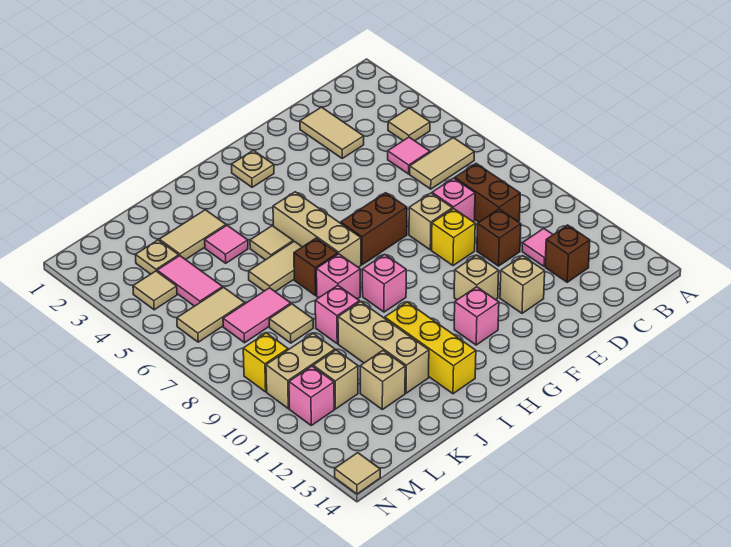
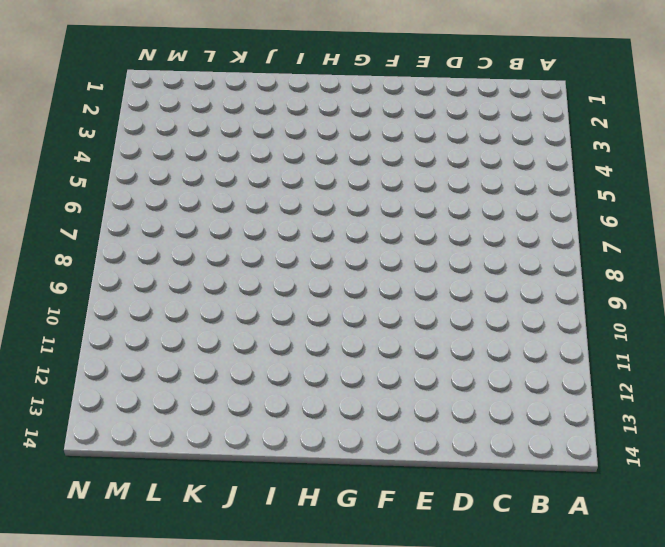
none -> tan tile B4 level 1
none -> tan tile B6:C6 level 1
none -> pink tile C5 level 1
none -> brown brick C8:C9 level 1

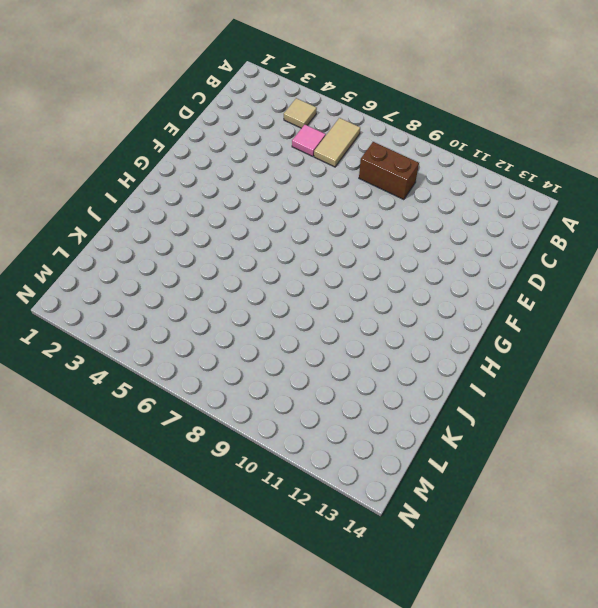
none -> pink tile C11 level 1
none -> brown brick C12 level 1
none -> tan tile D2:D3 level 1
none -> pink brick D8 level 1

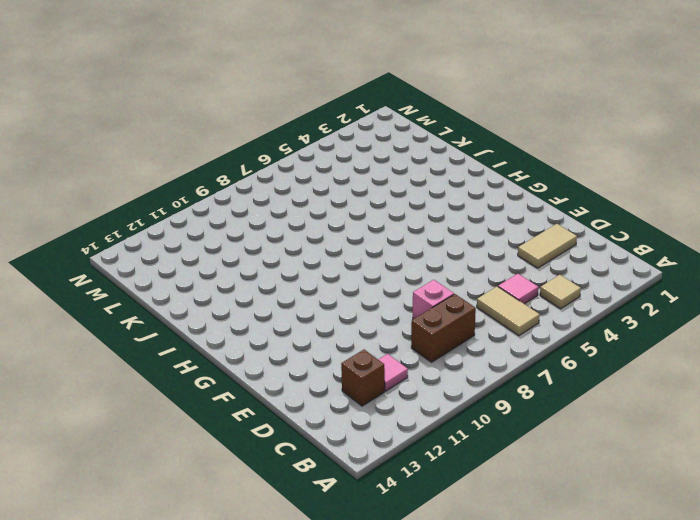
none -> brown brick D10 level 1
none -> tan brick E8 level 1
none -> yellow brick E9 level 1
none -> tan brick E12 level 1

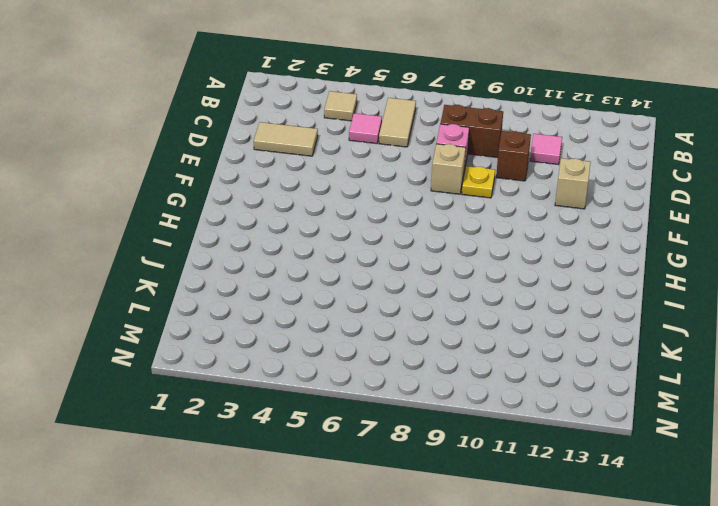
yellow plate E9 level 1 -> yellow brick E9 level 1
none -> brown brick C12 level 1
none -> brown brick F7:G7 level 1
none -> tan brick F11 level 1
none -> tan plate G2 level 1

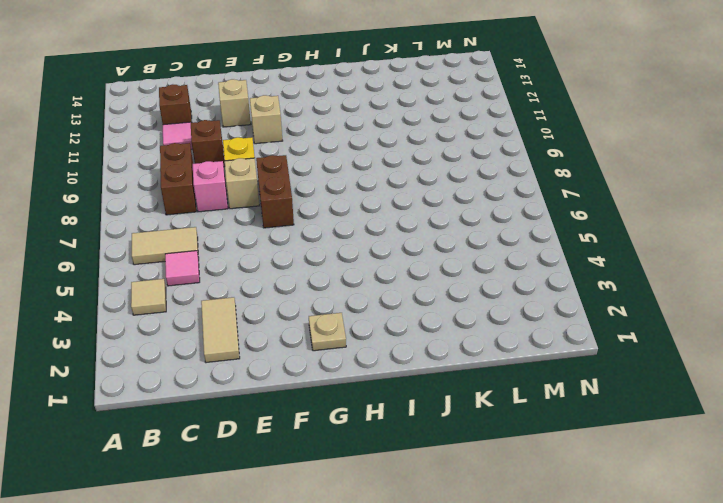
brown brick F7:F8 level 1 -> brown brick F7:G7 level 1
none -> pink brick G12 level 1
none -> tan brick H5:H7 level 1
none -> pink brick H9 level 1
none -> tan tile I5 level 1

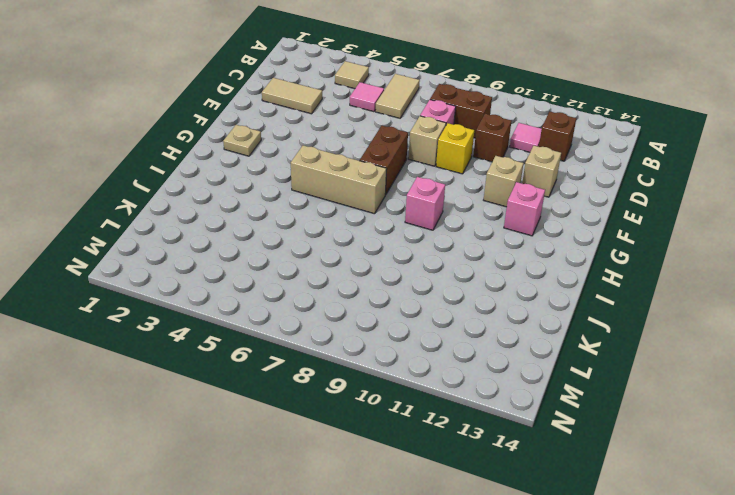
none -> tan tile I5 level 1
none -> tan tile I6:J6 level 1
none -> brown brick I7 level 1
none -> pink brick I8 level 1

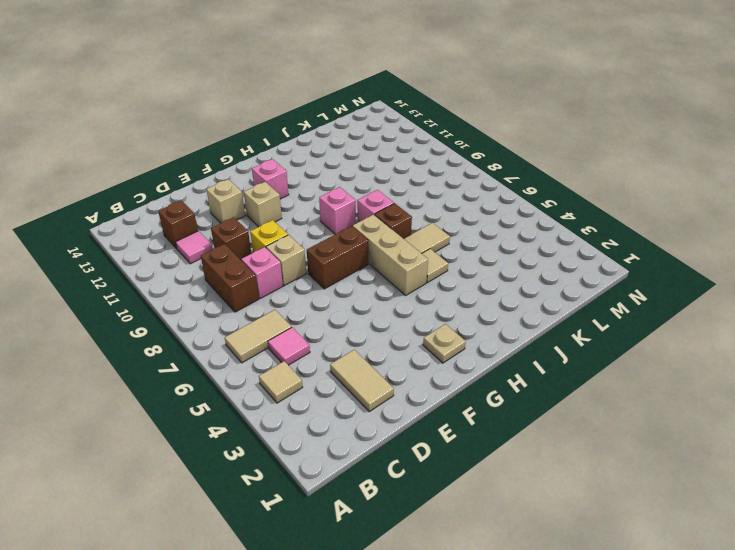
none -> yellow brick I11:I13 level 1
none -> tan tile J3:K3 level 1
none -> pink tile J4 level 1
none -> pink brick J9 level 1

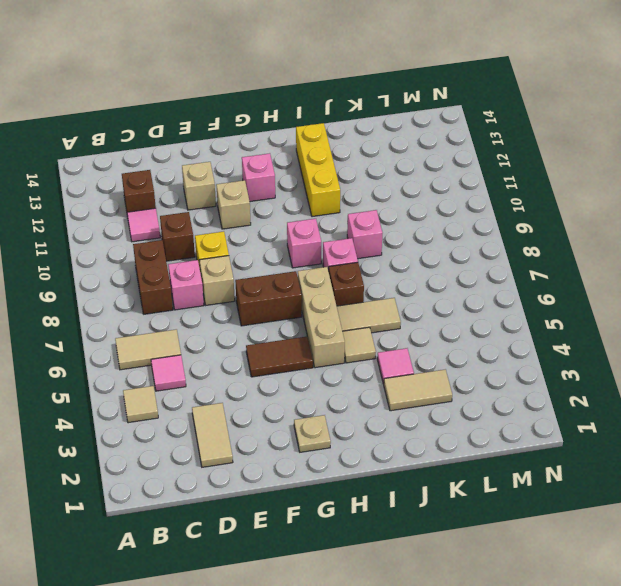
brown tile F5:G5 level 1 -> none
none -> tan brick J10:J12 level 1
none -> pink tile K7:L7 level 1
none -> tan tile K8 level 1
none -> tan brick K12 level 1

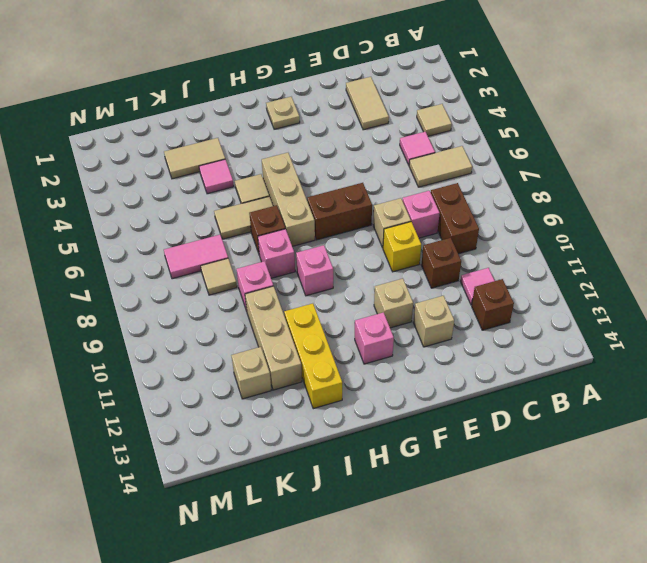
none -> tan plate L3 level 1
none -> pink tile L4:L5 level 1
none -> tan tile L6:M6 level 1
none -> tan brick L10:M10 level 1

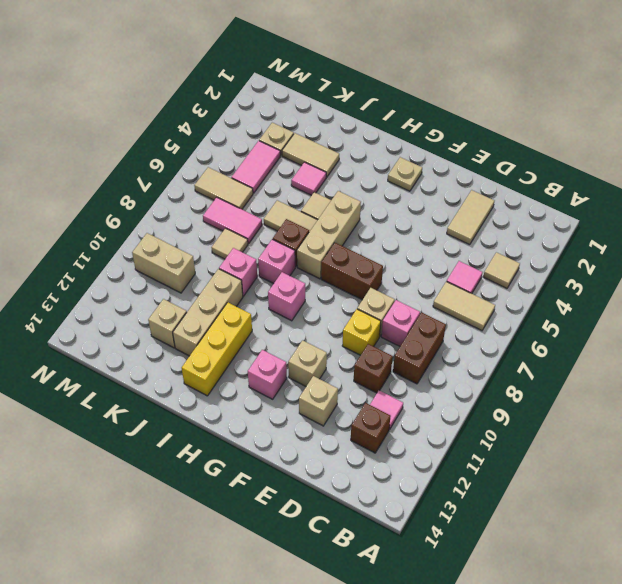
none -> tan brick L11 level 1
none -> tan tile M4 level 1
none -> yellow brick M9 level 1
none -> pink brick M11 level 1

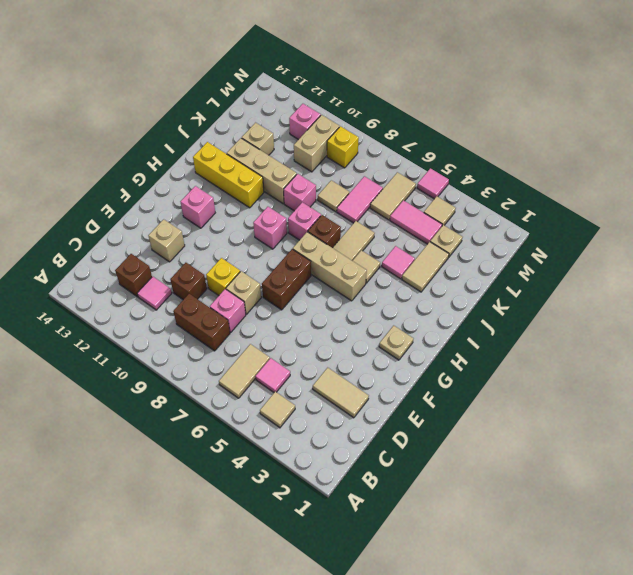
pink tile N5 level 1 -> none
none -> tan brick F11 level 1
none -> tan brick L11 level 1
none -> tan tile N14 level 1

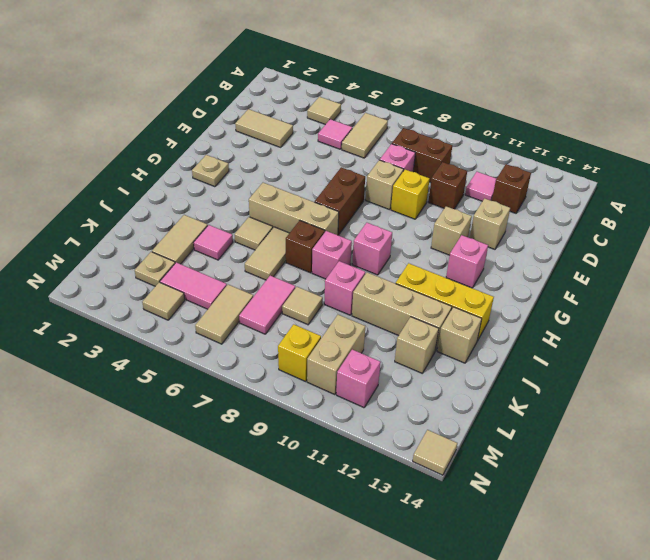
tan brick J13 level 1 -> tan brick L11 level 1

